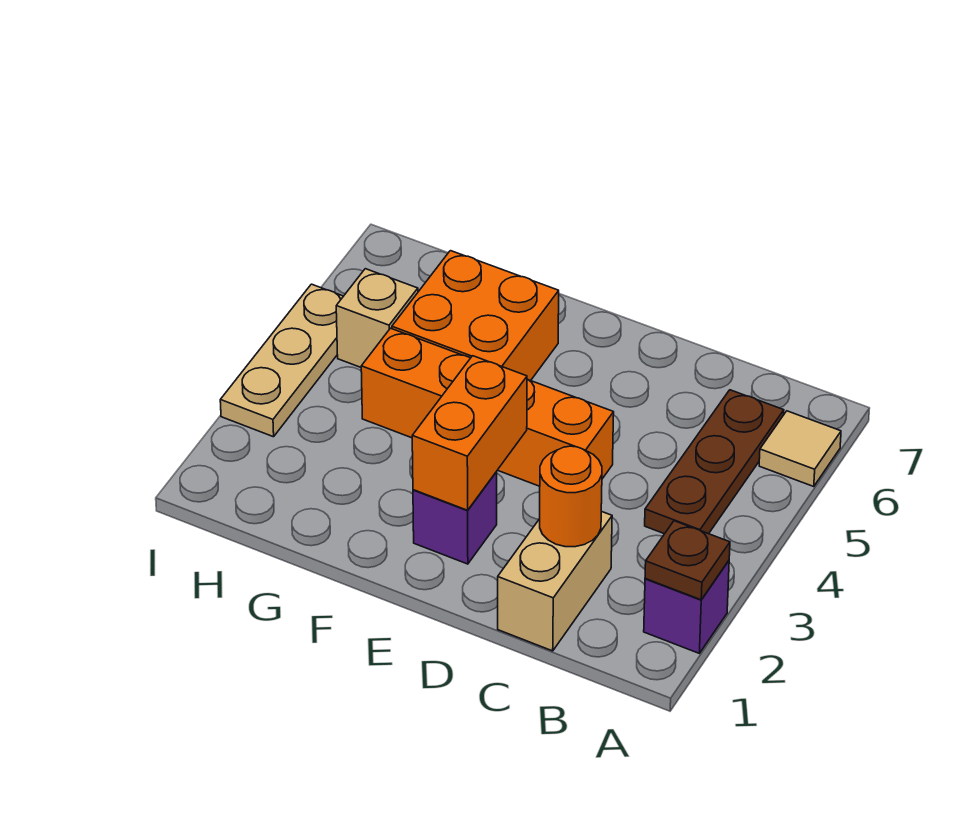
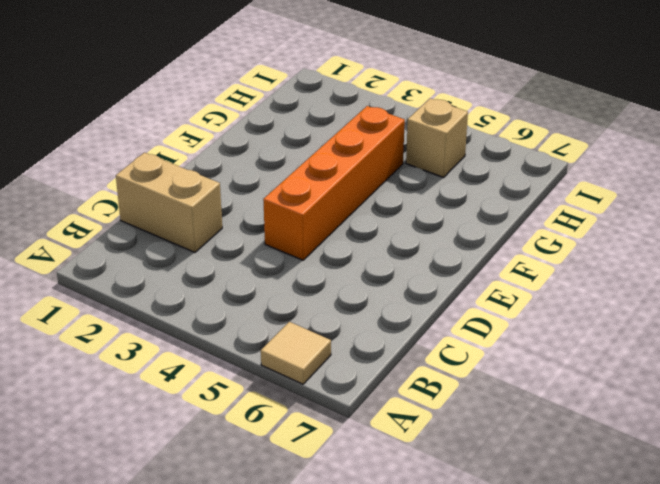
none -> purple brick A2 level 1
none -> brown plate B4:B6 level 1
none -> purple brick E2 level 1

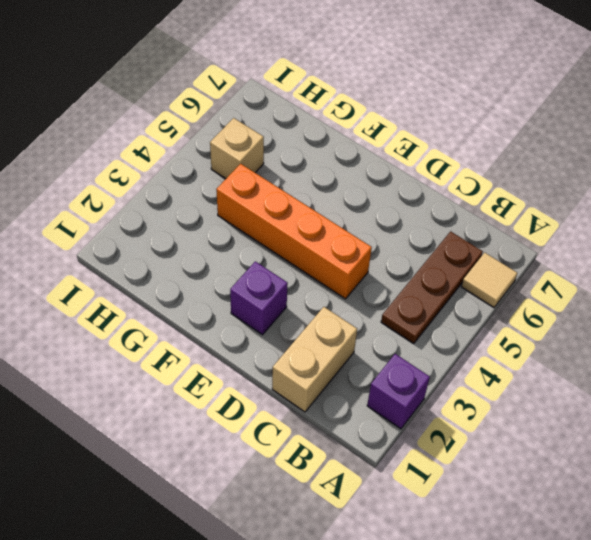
none -> orange brick F5:G6 level 1
none -> tan plate I3:I5 level 1
none -> brown plate A2 level 2

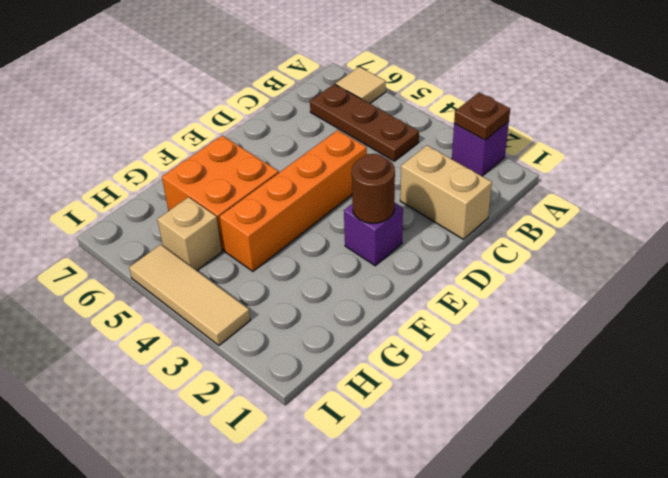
brown round brick E2 level 2 -> orange brick E2:E3 level 2
tan tile I3:I5 level 1 -> tan plate I3:I5 level 1
none -> orange round brick C2 level 2

